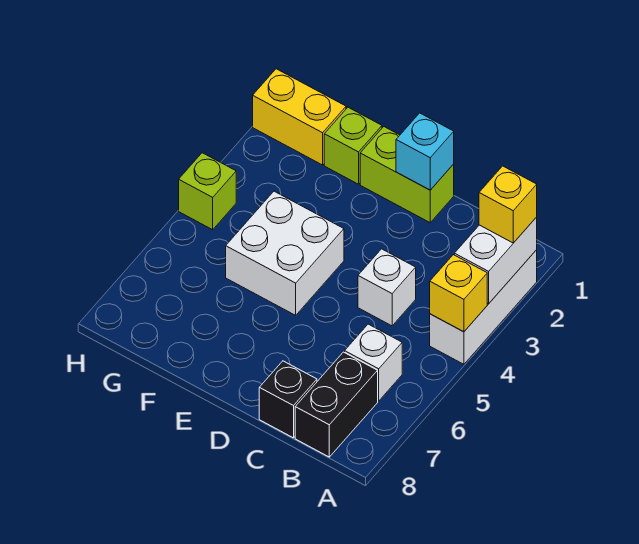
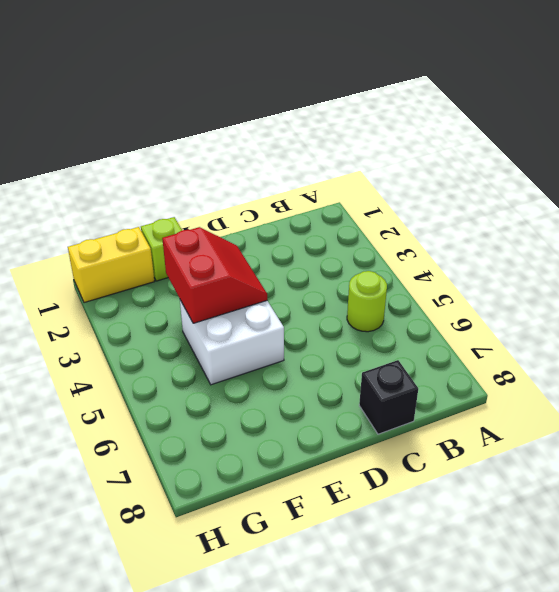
lime round brick B5 level 1 -> none
red slope E3:F4 level 2 top F -> none
none -> white brick A2:A4 level 1
none -> white brick B6 level 1
none -> black brick B7:B8 level 1

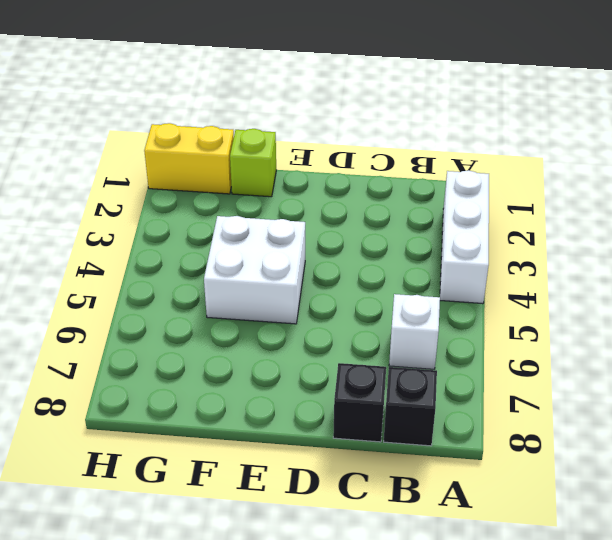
black brick B8 level 1 -> black brick B7:B8 level 1
none -> white brick C4 level 1
none -> lime brick D1:E1 level 1
none -> lime brick H4 level 1

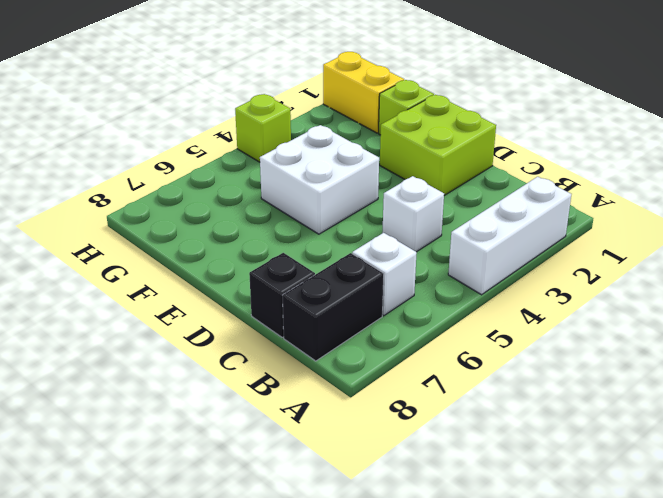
lime brick D1:E2 level 1 -> lime brick D1:E1 level 1
none -> white brick A2:A3 level 2
none -> yellow brick A4 level 2
none -> cyan brick D1 level 2

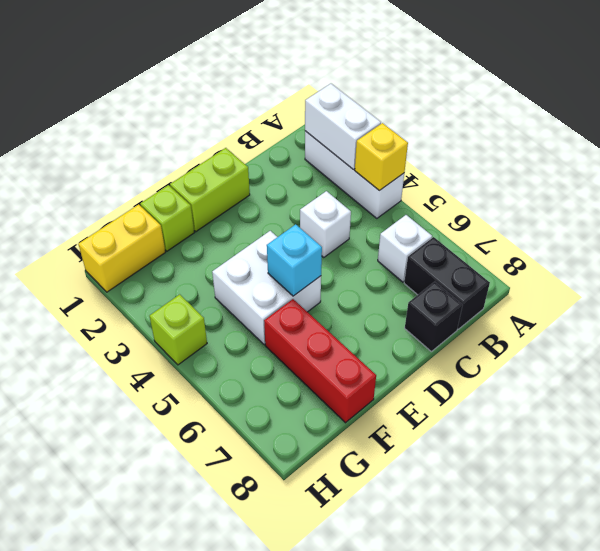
cyan brick E5 level 2 -> cyan brick D1 level 2
red brick F6:F8 level 1 -> none
none -> yellow brick A2 level 3

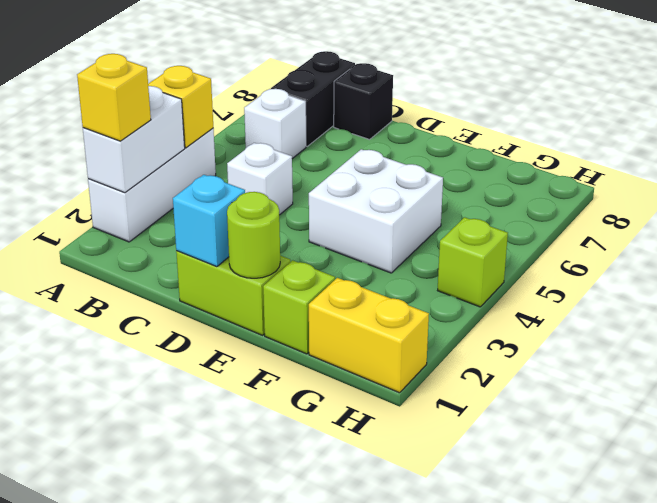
lime round brick E1 level 2 -> none

